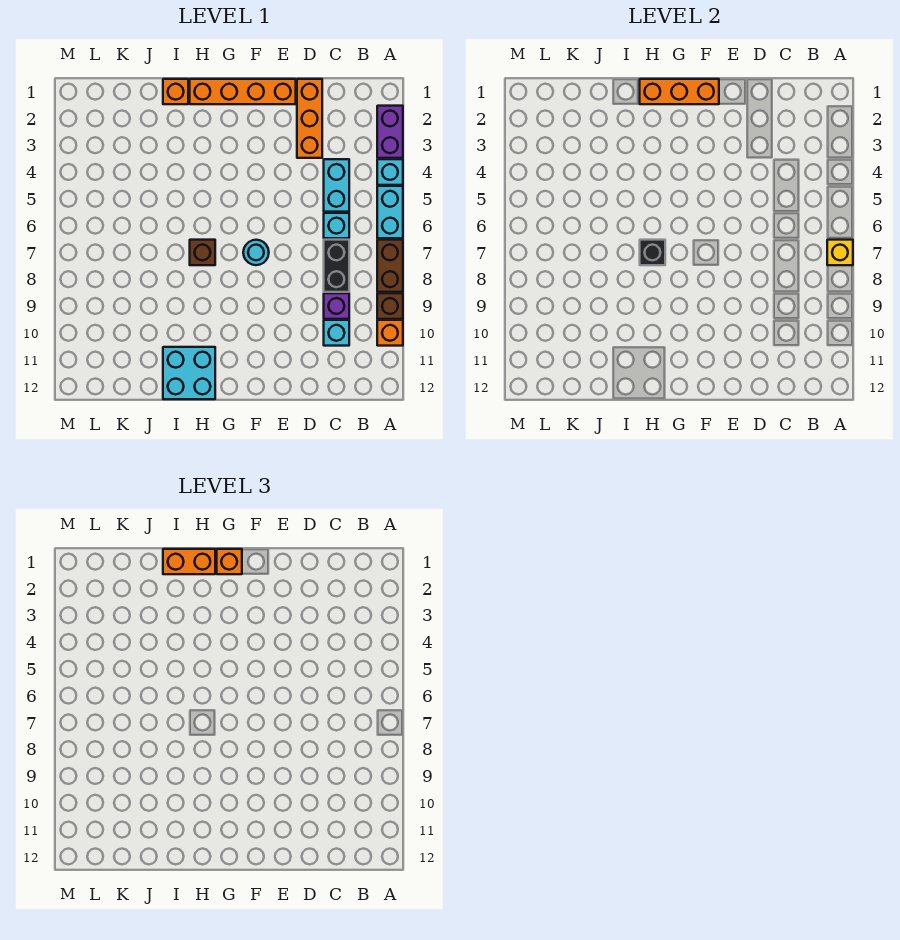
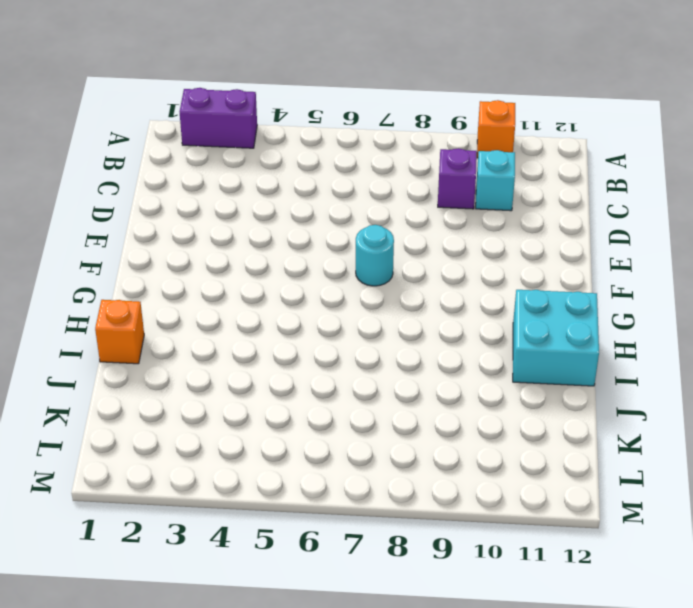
none -> cyan brick A4 level 1
none -> cyan brick A5:A6 level 1
none -> brown brick A7:A8 level 1

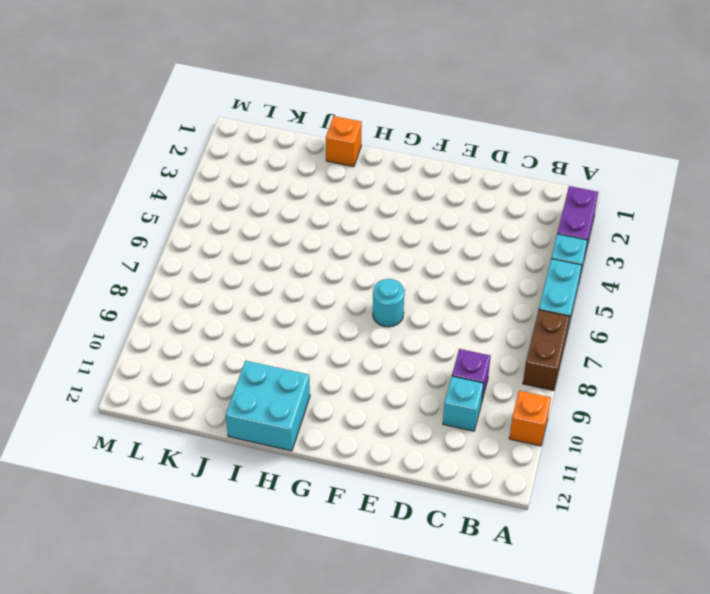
none -> brown brick A9 level 1
none -> cyan brick C4:C5 level 1
none -> cyan brick C6 level 1

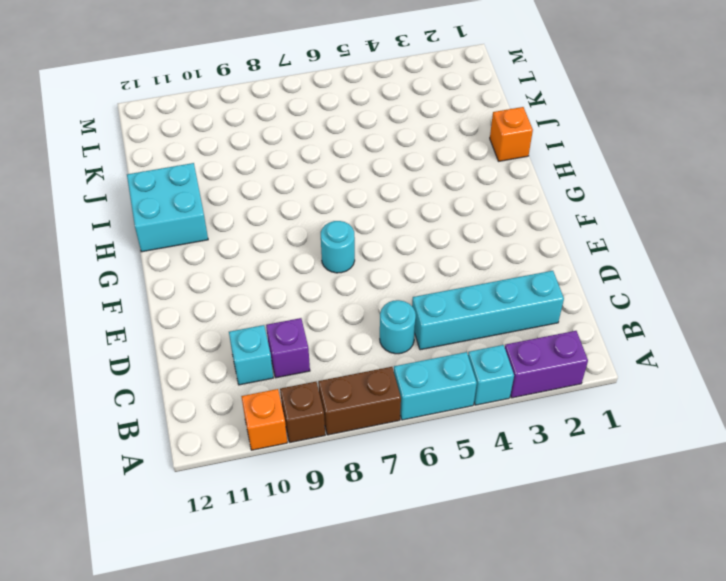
cyan brick C2:C5 level 1 -> cyan brick C4:C5 level 1
cyan round brick C6 level 1 -> cyan brick C6 level 1
none -> black brick C7:C8 level 1
none -> orange brick D1:D3 level 1
none -> orange brick E1:H1 level 1

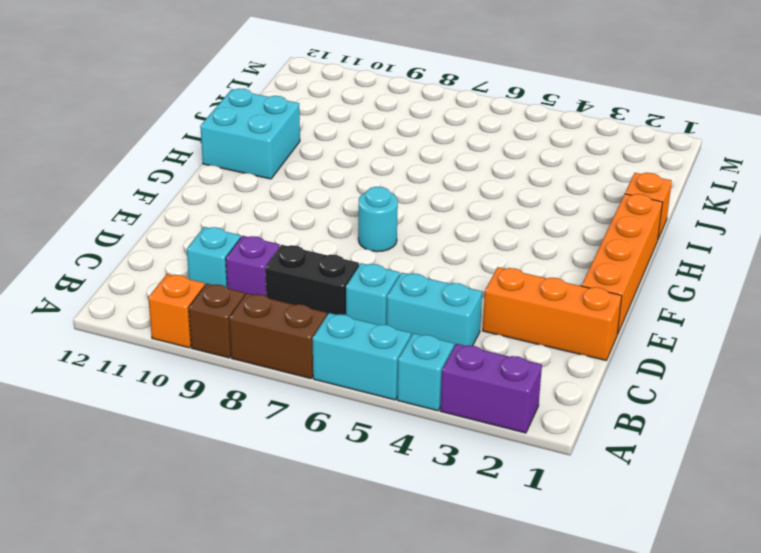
none -> brown brick H7 level 1
none -> yellow brick A7 level 2
none -> orange brick F1:H1 level 2

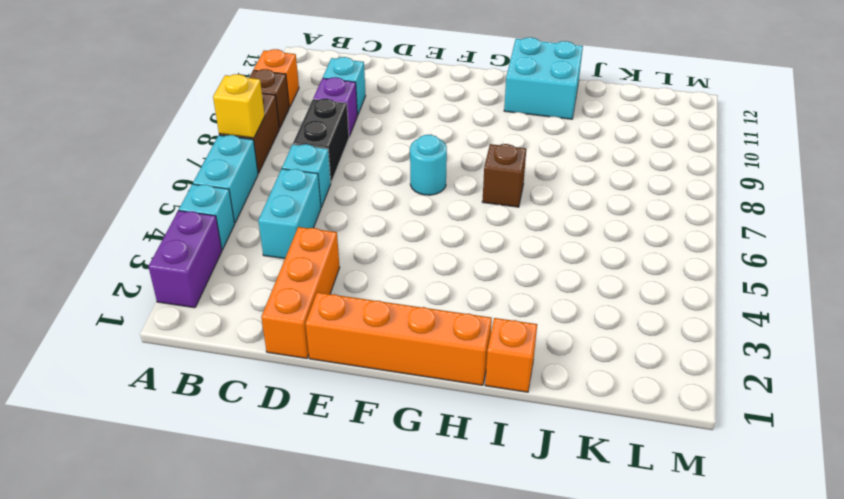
none -> orange brick F1:H1 level 2
none -> black brick H7 level 2
none -> orange brick G1 level 3

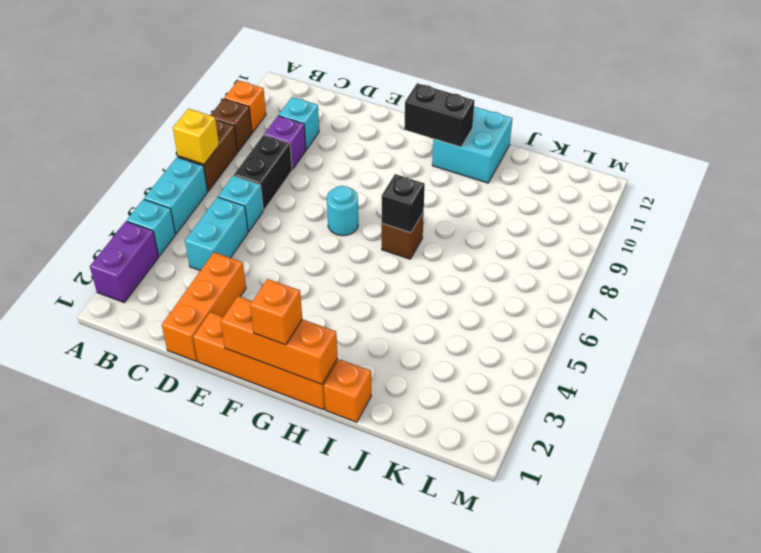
black brick G11:H11 level 2 -> none
none -> orange brick H1:I1 level 3

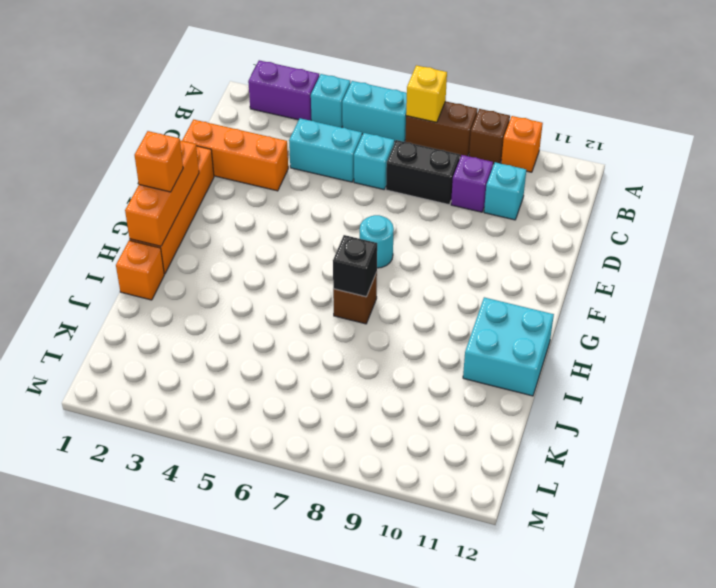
none -> orange brick H1:I1 level 3

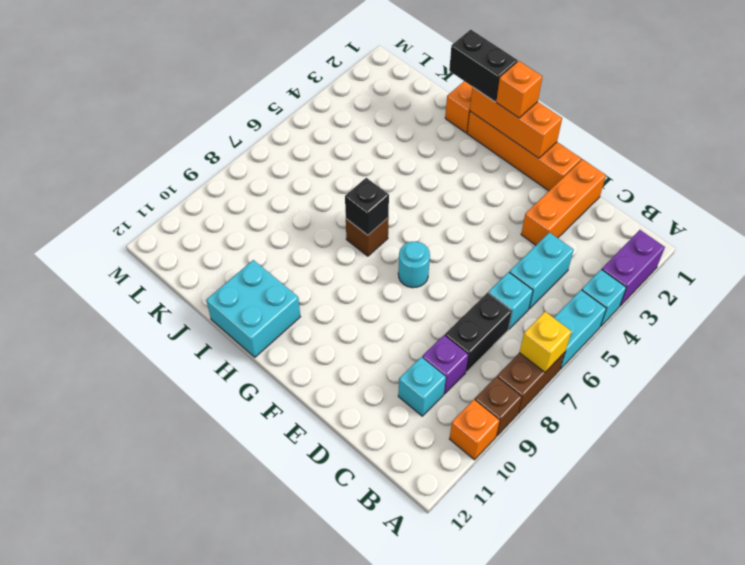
black brick H1:I1 level 3 -> orange brick H1:I1 level 3

